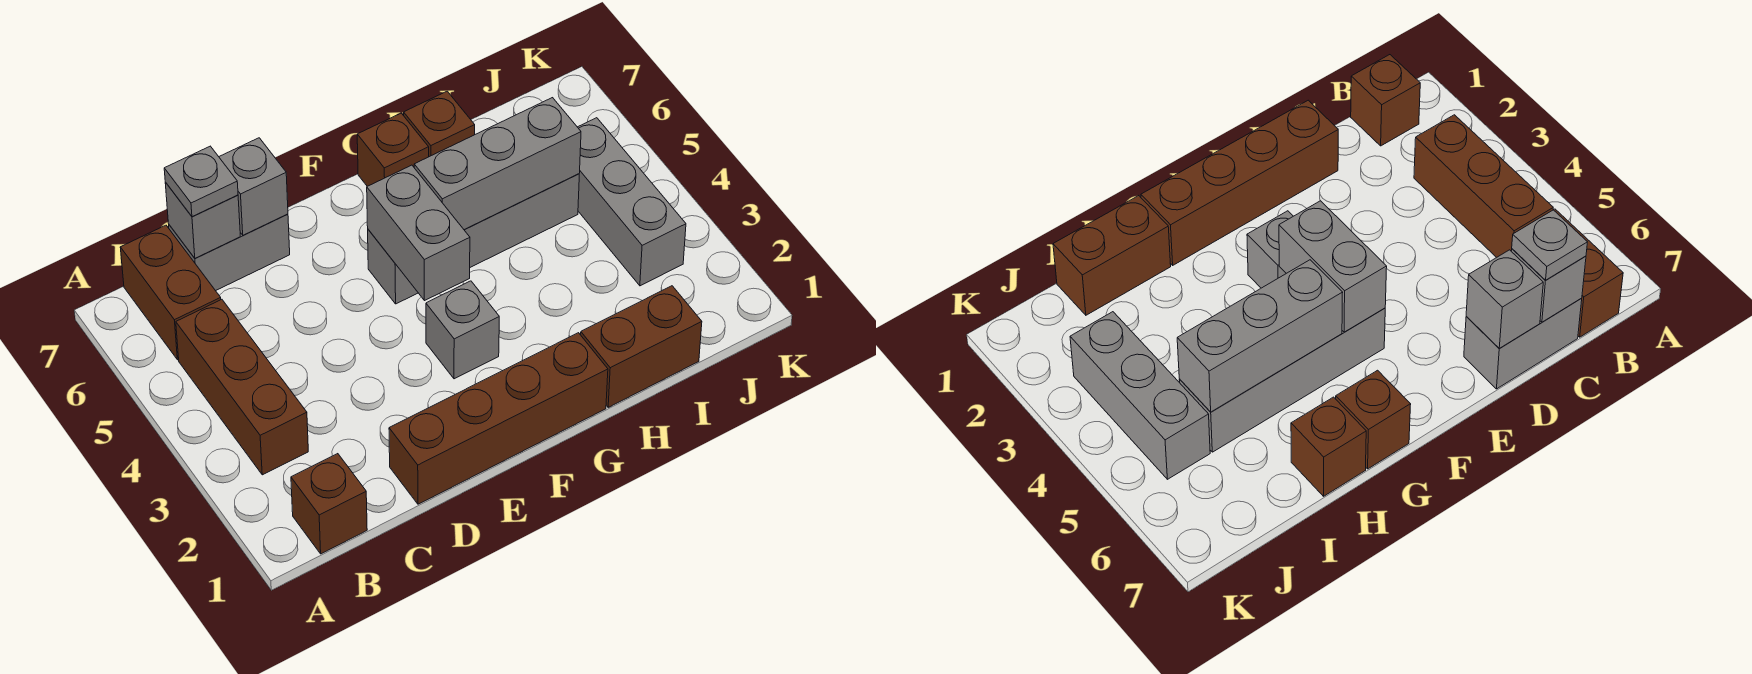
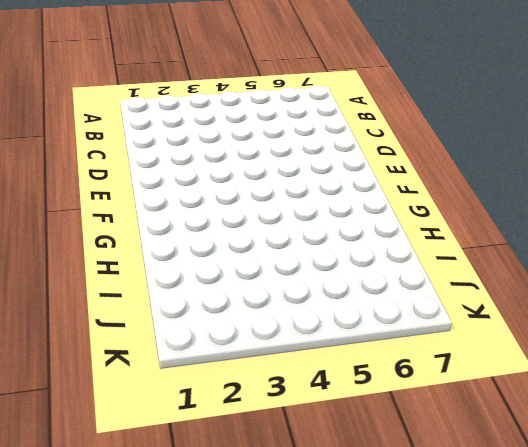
none -> brown brick B1 level 1
none -> brown brick B3:B5 level 1
none -> brown brick B6:B7 level 1

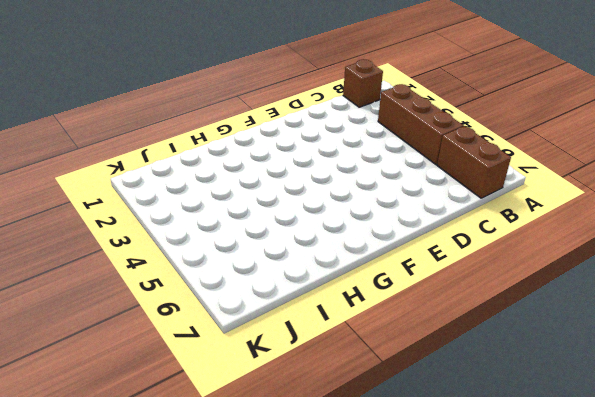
none -> grey brick C7:D7 level 1
none -> brown brick D1:G1 level 1
none -> grey brick F3 level 1

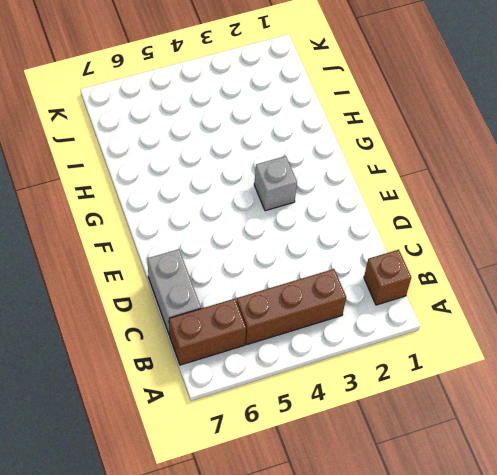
none -> brown brick D1:G1 level 1
none -> grey brick F5:I5 level 1
none -> brown brick G7 level 1

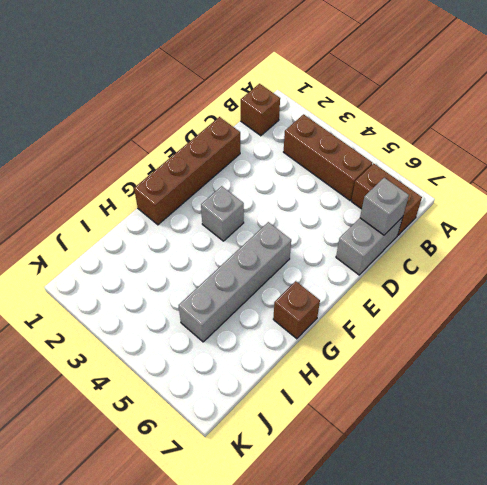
none -> brown brick H1:I1 level 1
none -> brown brick H7 level 1
none -> grey brick J3:J5 level 1

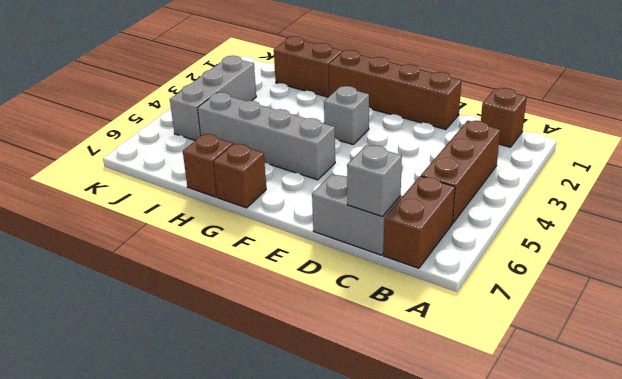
none -> grey brick D7 level 2
none -> grey brick F4:F5 level 2
none -> grey brick G5:I5 level 2

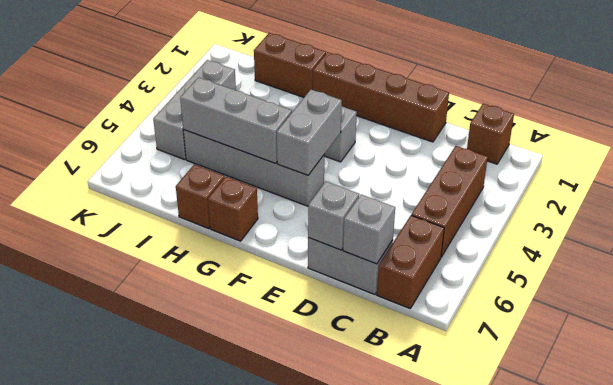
none -> grey plate C7 level 3

